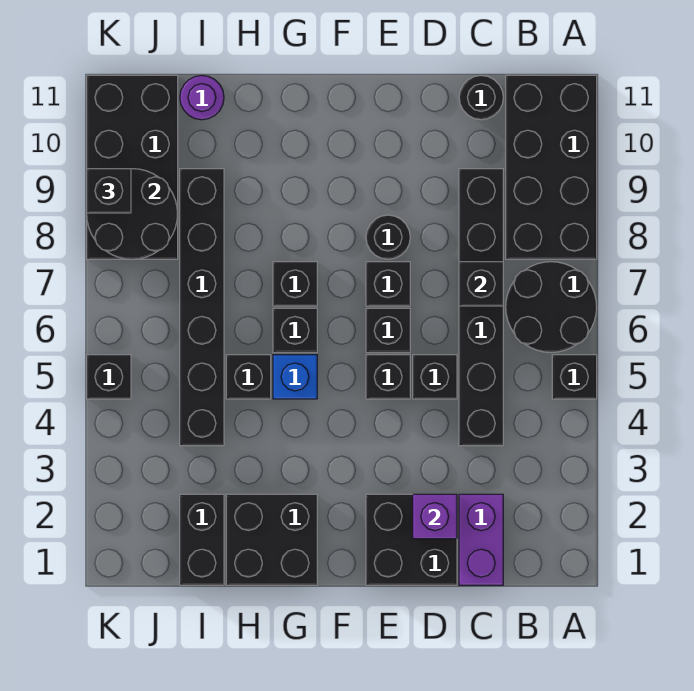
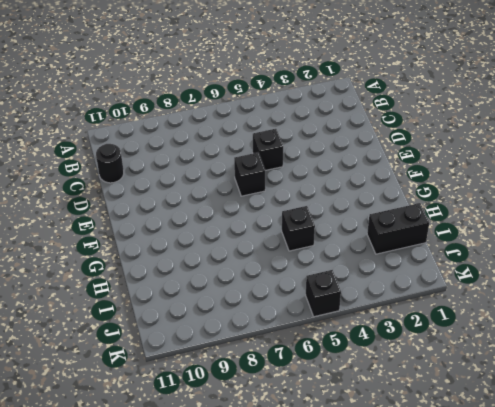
none -> black brick A5 level 1
none -> black round brick A6:B7 level 1
none -> black brick A8:B11 level 1

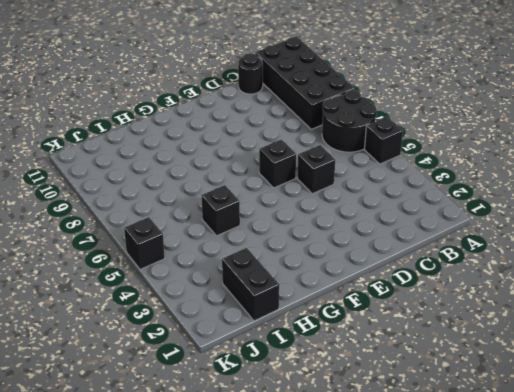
none -> purple brick C1:C2 level 1
none -> black brick C4:C9 level 1
none -> black brick D1:E2 level 1

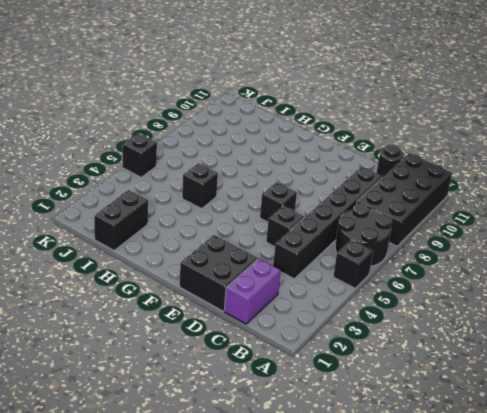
none -> black brick E5 level 1
none -> black brick E7 level 1
none -> black round brick E8 level 1

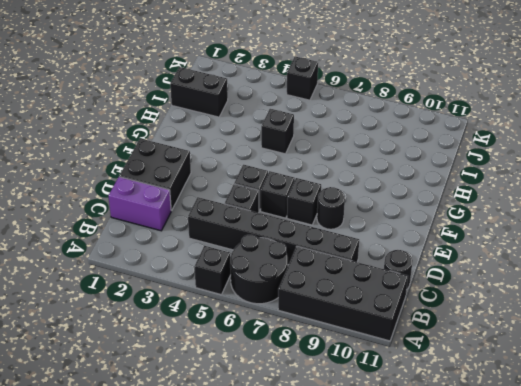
none -> black brick G1:H2 level 1
none -> blue brick G5 level 1
none -> black brick G6 level 1

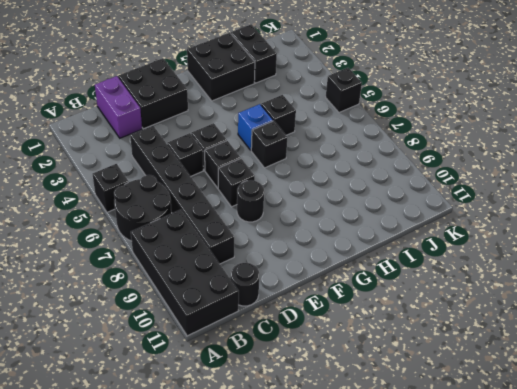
none -> black brick G7 level 1
none -> black brick I4:I9 level 1
none -> purple round brick I11 level 1

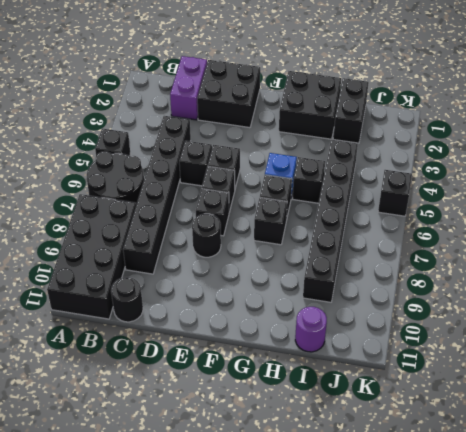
none -> black brick J8:K11 level 1
none -> black brick C7 level 2
none -> purple brick D2 level 2

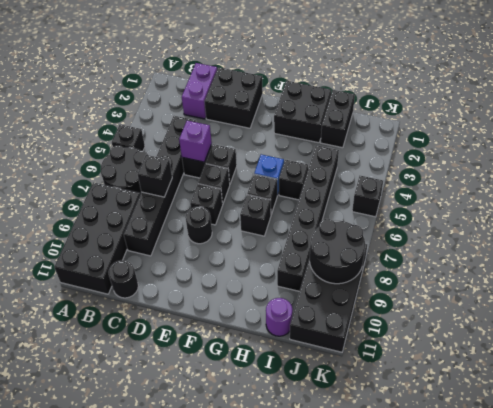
purple brick D5 level 2 -> purple brick D2 level 2
none -> black brick K9 level 3

